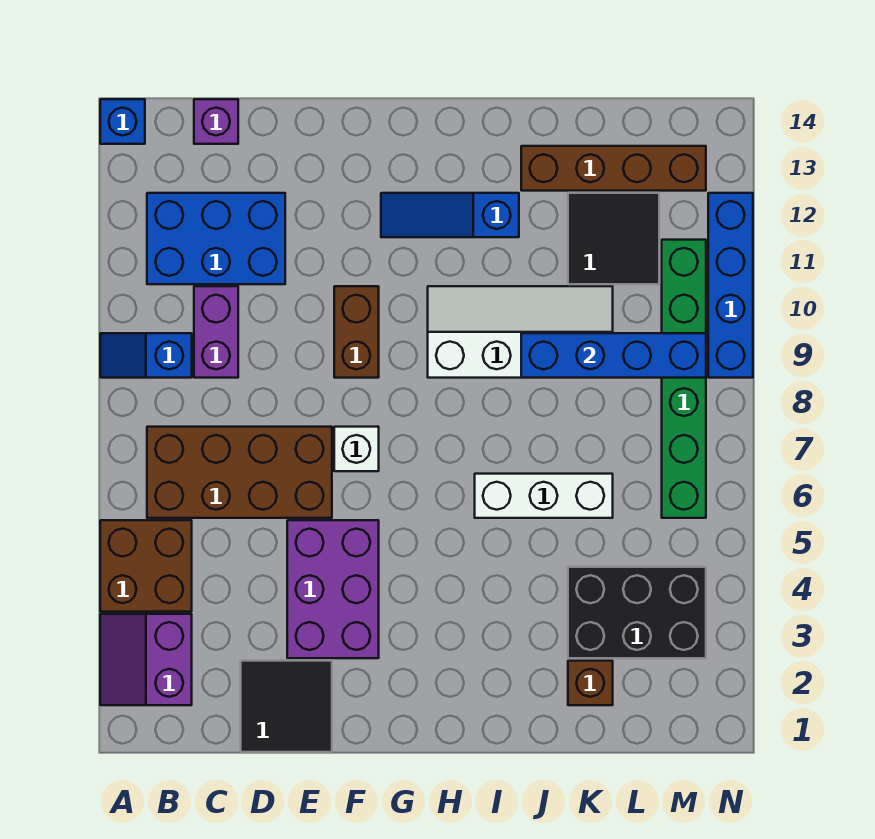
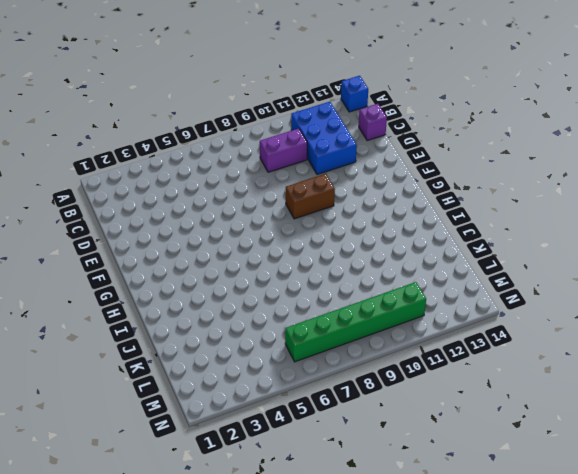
none -> purple slope A2:B3 level 1 top B
none -> brown brick A4:B5 level 1
none -> blue slope A9:B9 level 1 top B

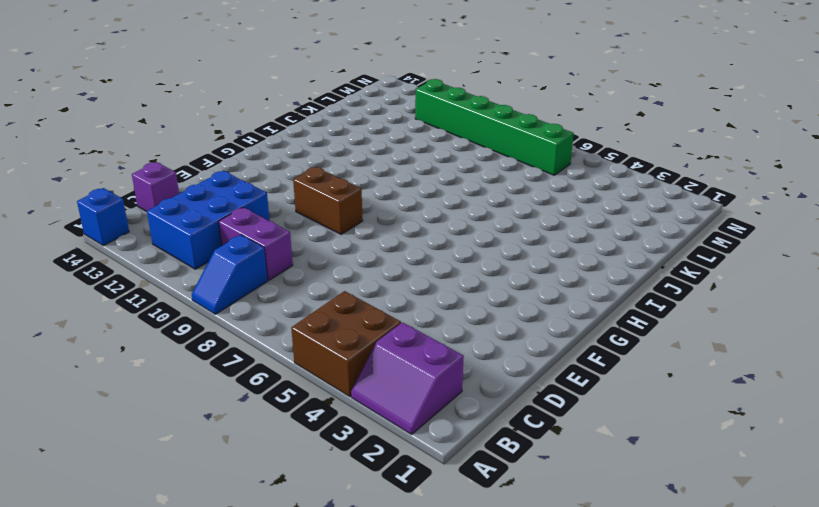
none -> brown brick B6:E7 level 1
none -> black tile D1:E2 level 1
none -> purple brick E3:F5 level 1

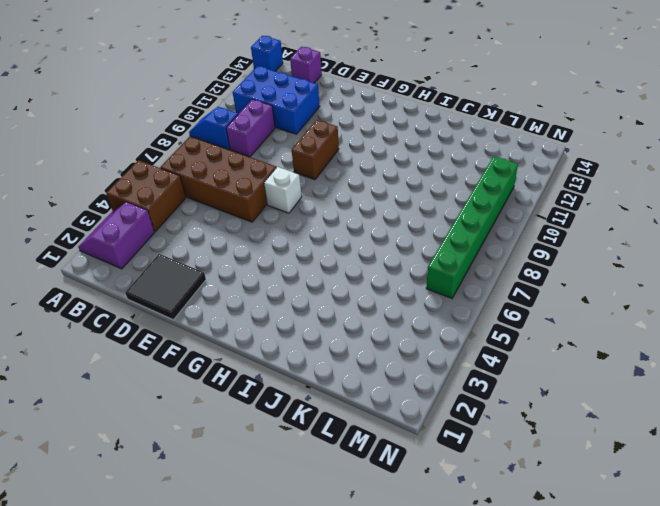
none -> purple brick E3:F5 level 1
none -> blue slope G12:I12 level 1 top I
none -> white slope H9:K10 level 1 top 9

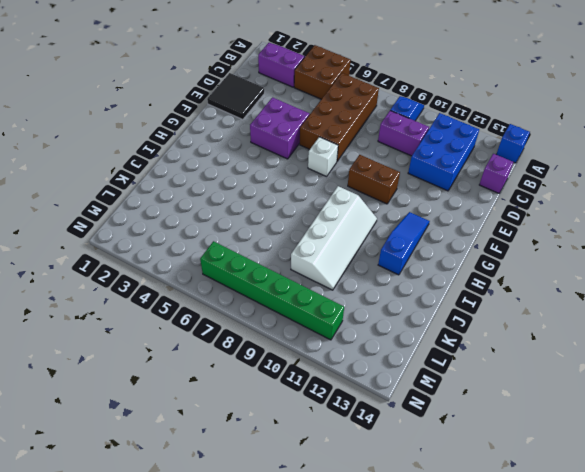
purple brick E4:F5 level 1 -> purple brick E3:F5 level 1
none -> white brick I6:K6 level 1
none -> brown brick J13:M13 level 1
none -> brown brick K2 level 1

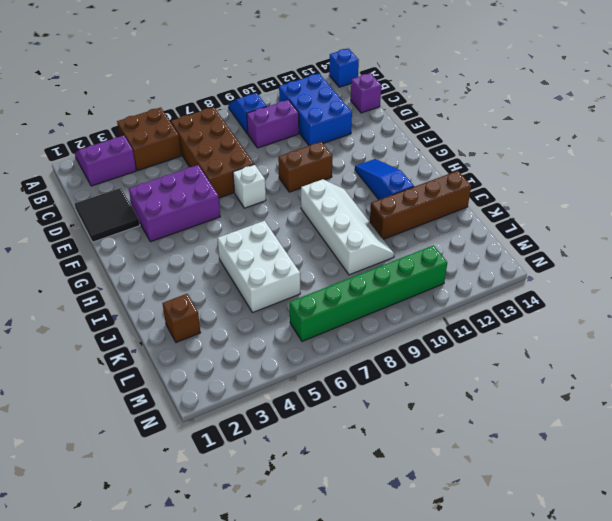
white brick I5:K6 level 1 -> white brick I6:K6 level 1
brown brick J11:J14 level 1 -> brown brick J13:M13 level 1
none -> black brick K3:M4 level 1
none -> black tile K11:L12 level 1
none -> blue brick N9:N12 level 1

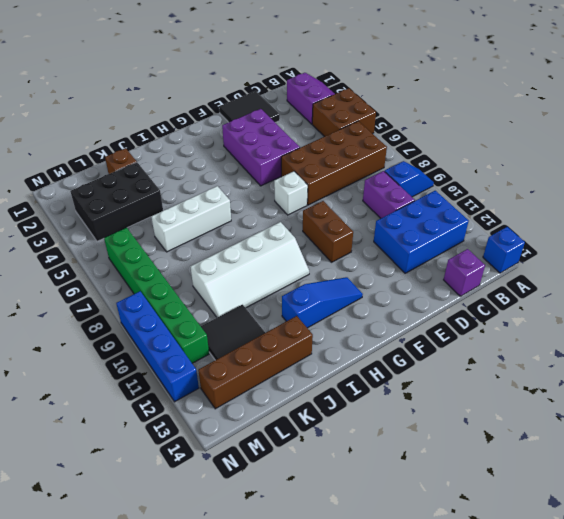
none -> blue brick J9:M9 level 2

